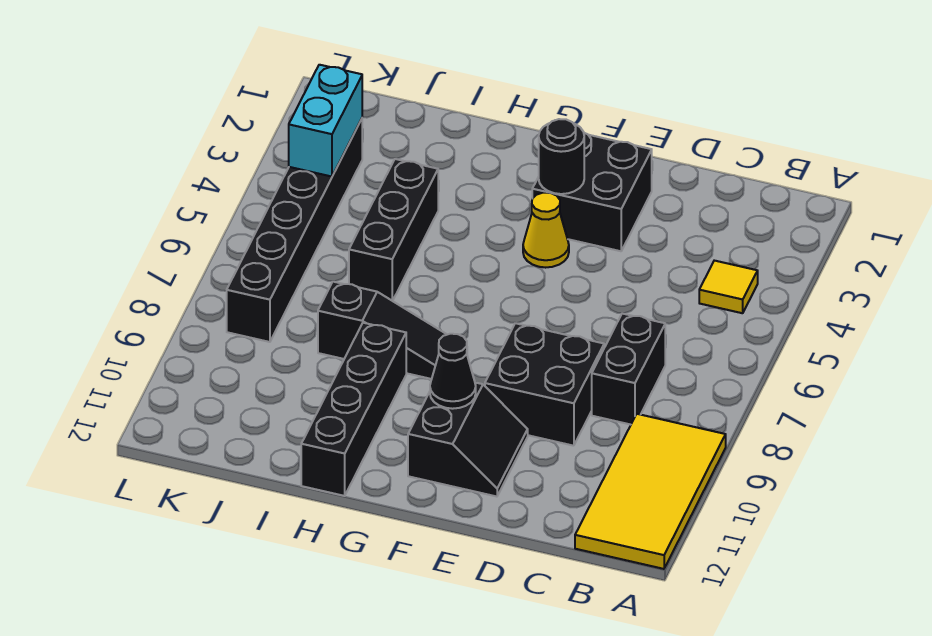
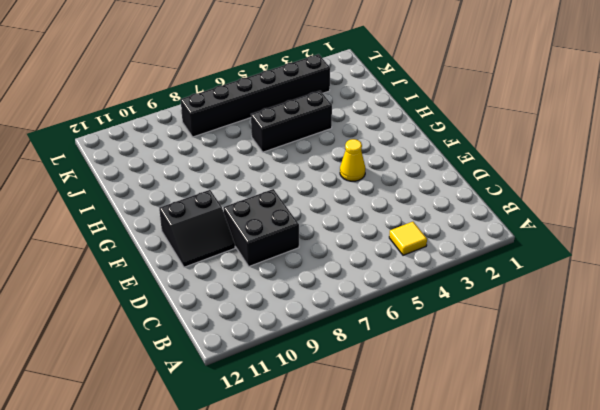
none -> yellow tile A9:B12 level 1
none -> black brick C7:C8 level 1
none -> black brick E2:F3 level 1

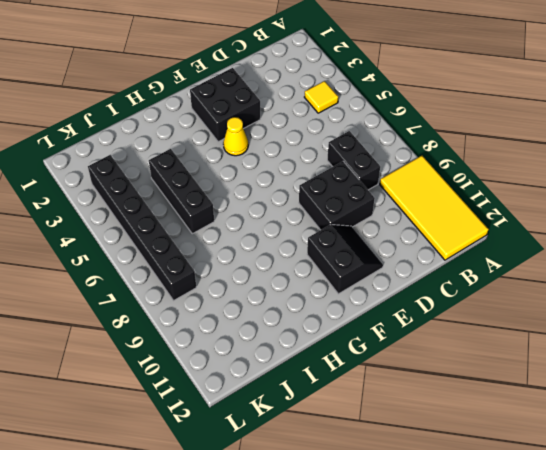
none -> black slope G8:I8 level 1 top I
none -> black brick H9:H12 level 1
none -> black round brick F3 level 2

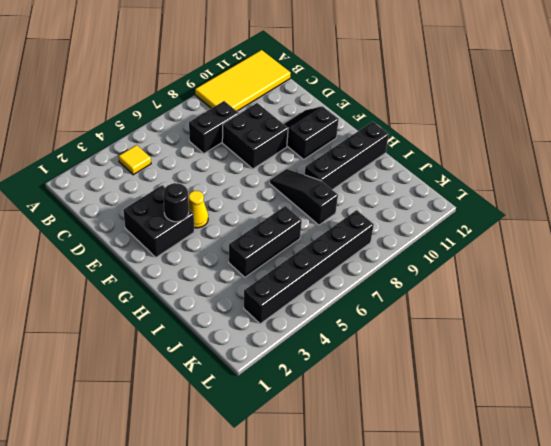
none -> black cone F10 level 2
none -> cyan brick K3:K4 level 2

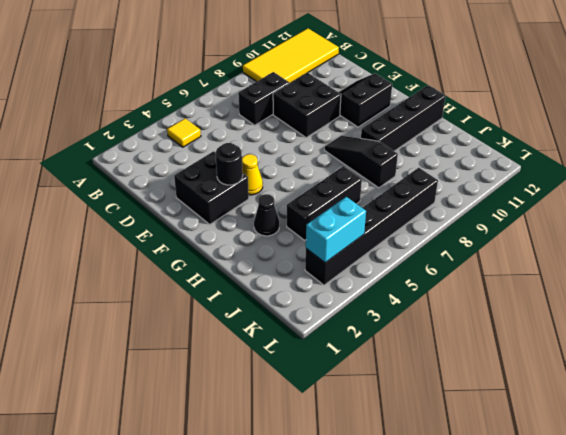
black cone H3 level 1 -> black cone F10 level 2

